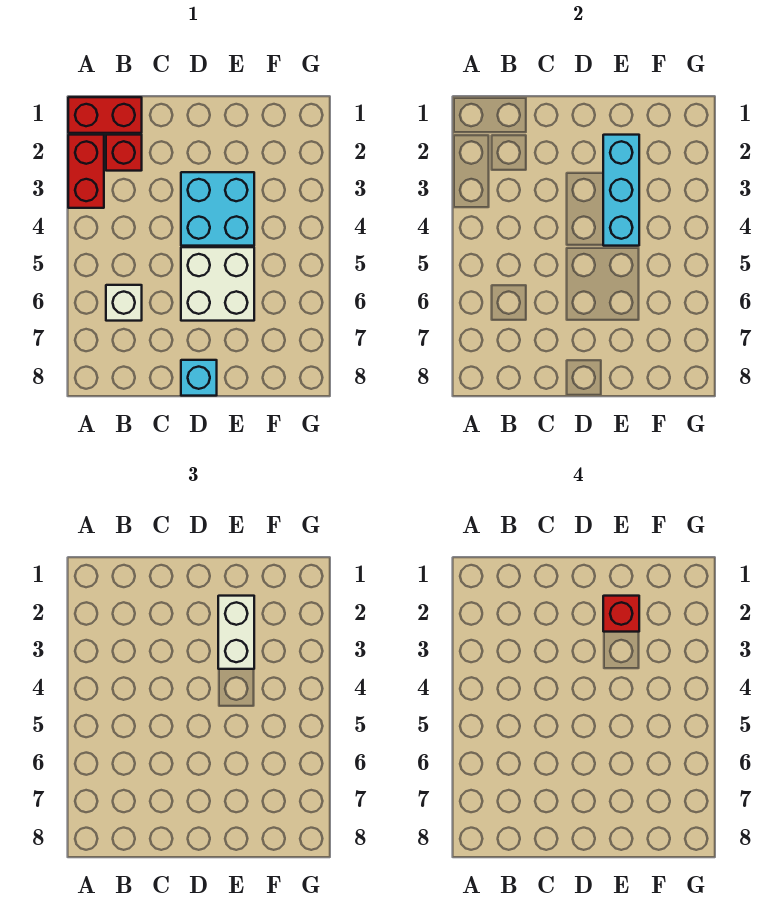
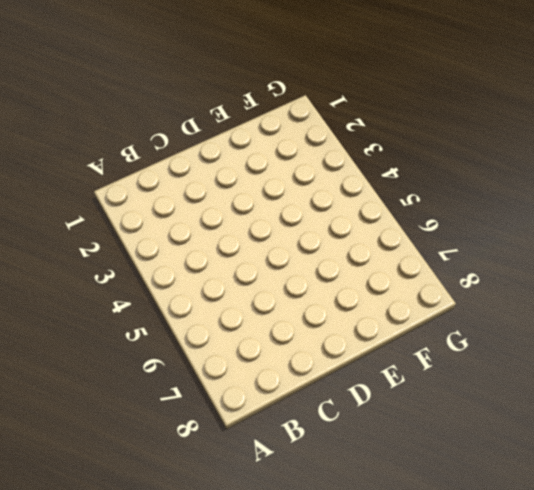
none -> red brick A1:B1 level 1
none -> red brick A2:A3 level 1

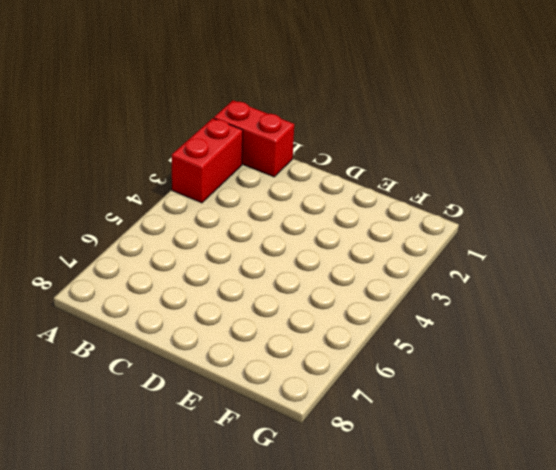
none -> red brick B2 level 1
none -> white brick B6 level 1

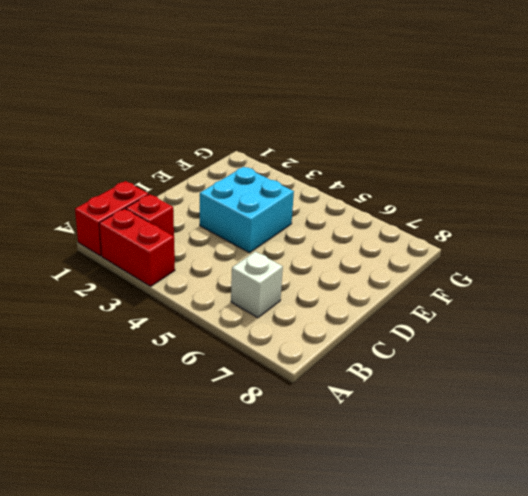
none -> white brick D5:E6 level 1
none -> cyan brick D8 level 1

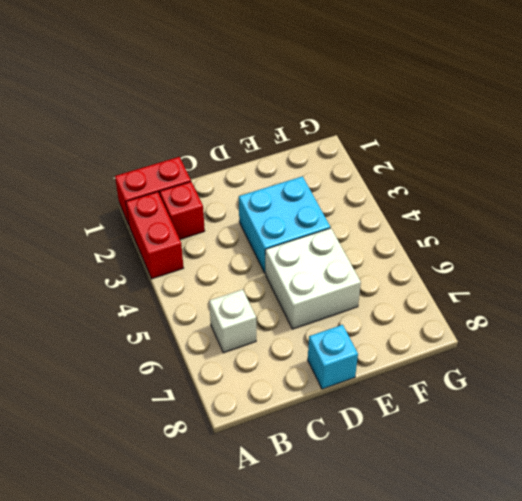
none -> cyan brick E2:E4 level 2
none -> white brick E2:E3 level 3

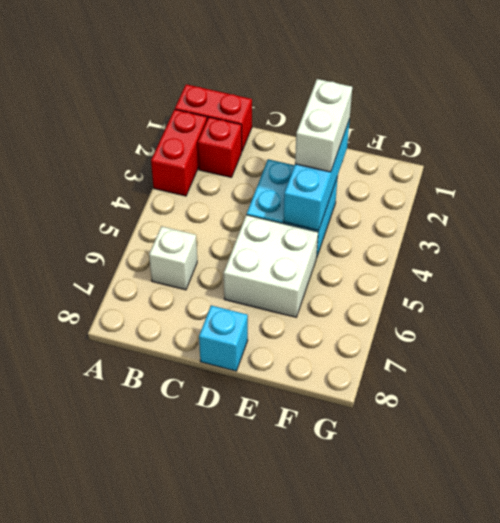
none -> red brick E2 level 4

